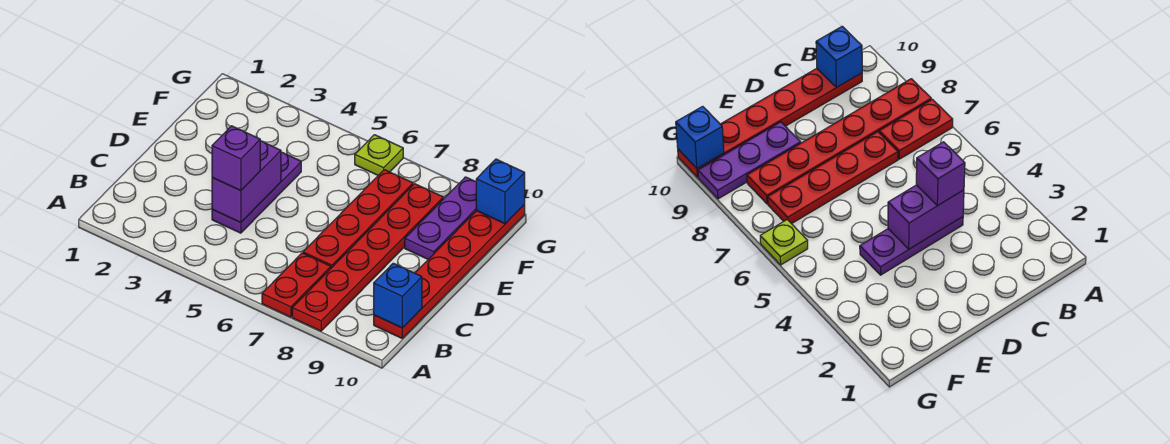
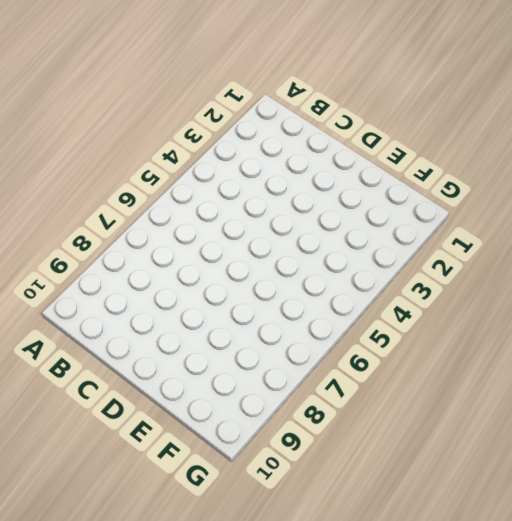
none -> red plate A7:B7 level 1
none -> red plate A8:F8 level 1

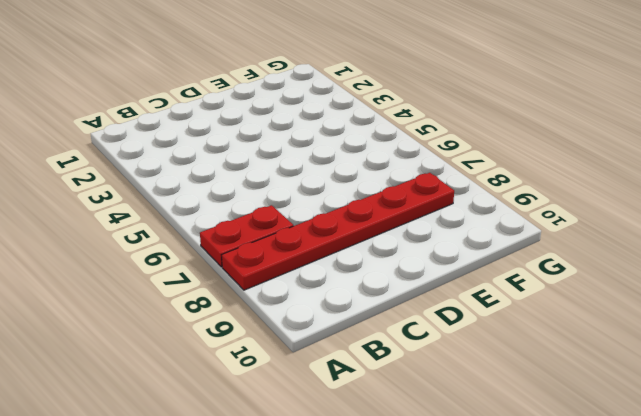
none -> red plate B10:G10 level 1
none -> purple plate C4:E4 level 1

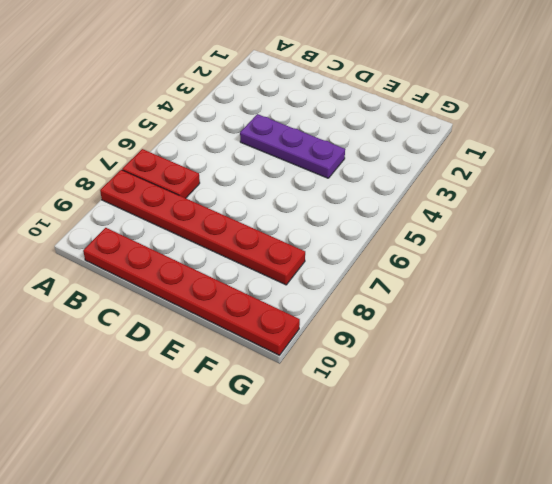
none -> red plate C7:F7 level 1
none -> purple plate E9:G9 level 1

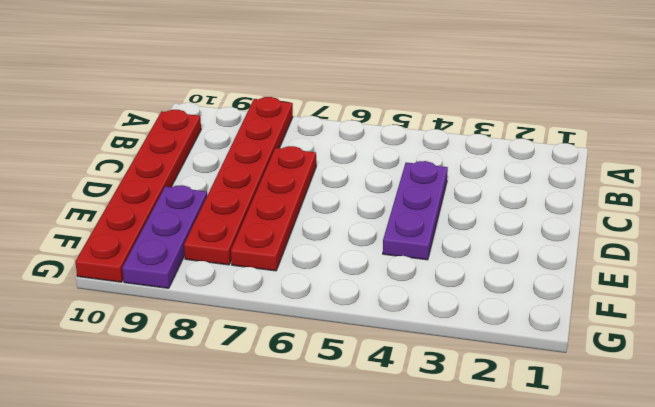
none -> red plate A7:B7 level 1
none -> lime plate G6 level 1

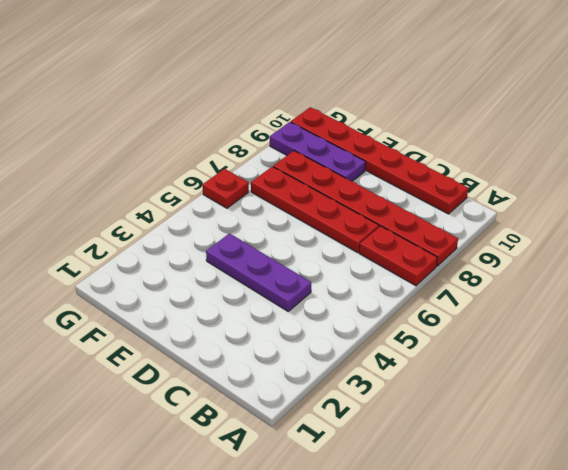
red plate G6 level 1 -> lime plate G6 level 1
none -> blue brick B10 level 2
none -> purple brick C4:D4 level 2

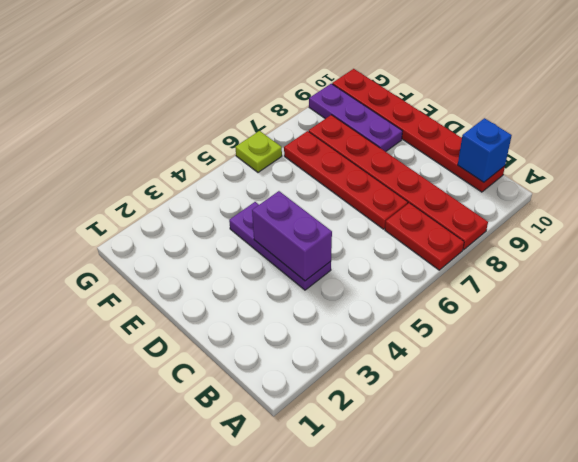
none -> blue brick G10 level 2
none -> purple brick C4 level 3

